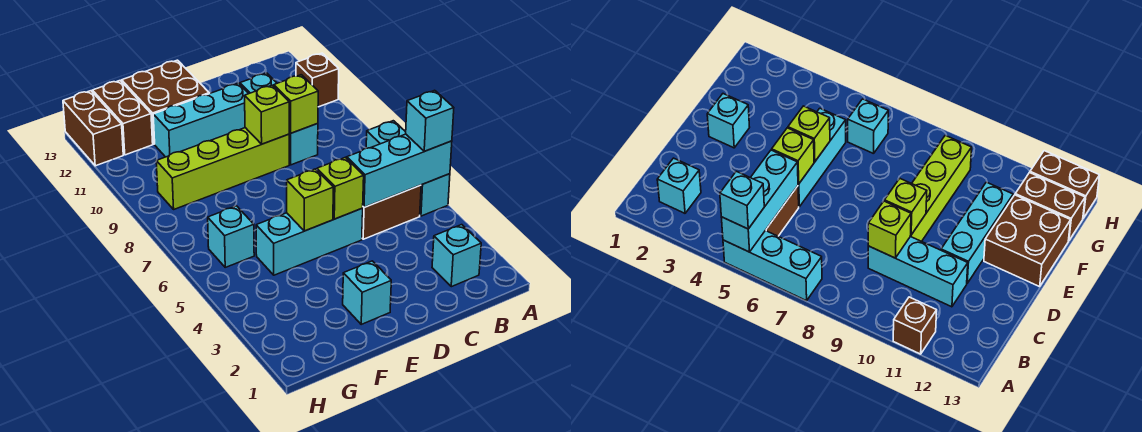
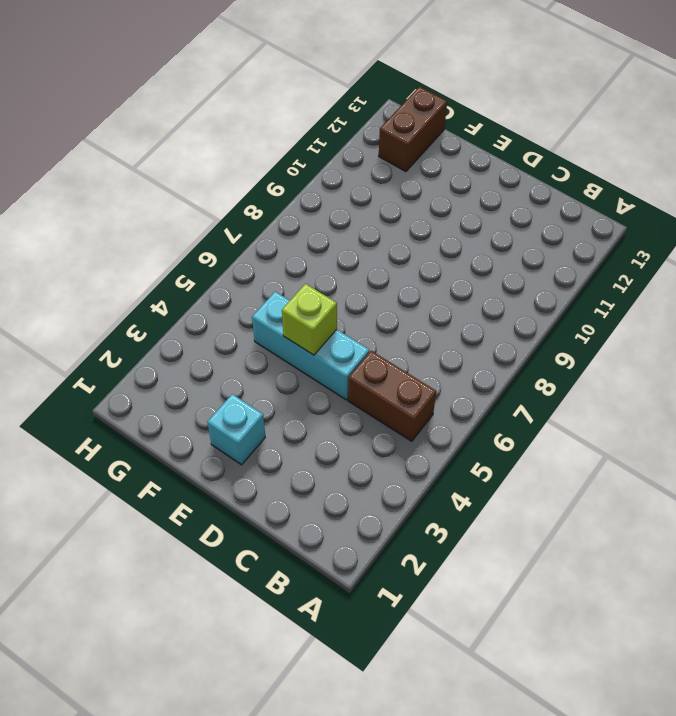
none -> cyan brick A5:A7 level 1
none -> brown brick A11 level 1
none -> cyan brick B2 level 1

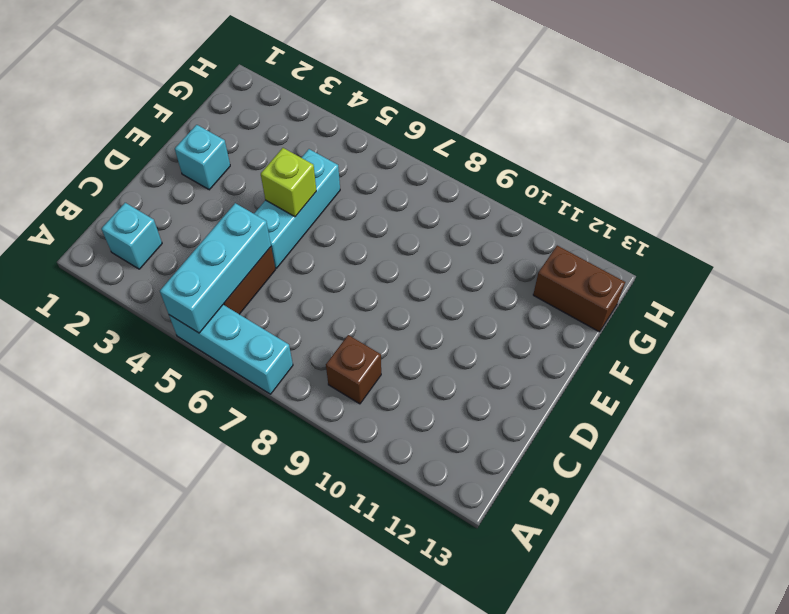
brown brick B9 level 1 -> brown brick A11 level 1
none -> cyan brick C9:C11 level 1
none -> lime brick D9:G9 level 1
none -> cyan brick D11:F11 level 1

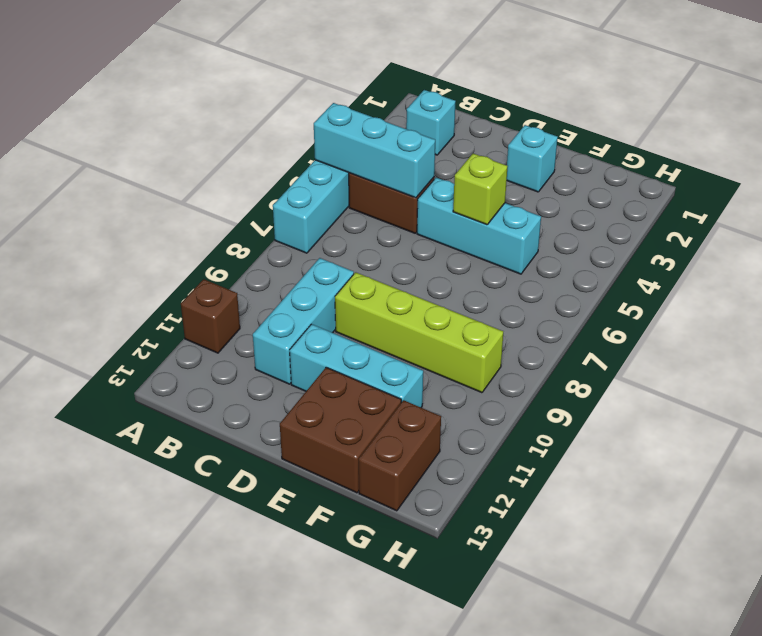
none -> cyan brick G6 level 1
none -> brown brick H12:H13 level 1
none -> lime brick C9 level 2

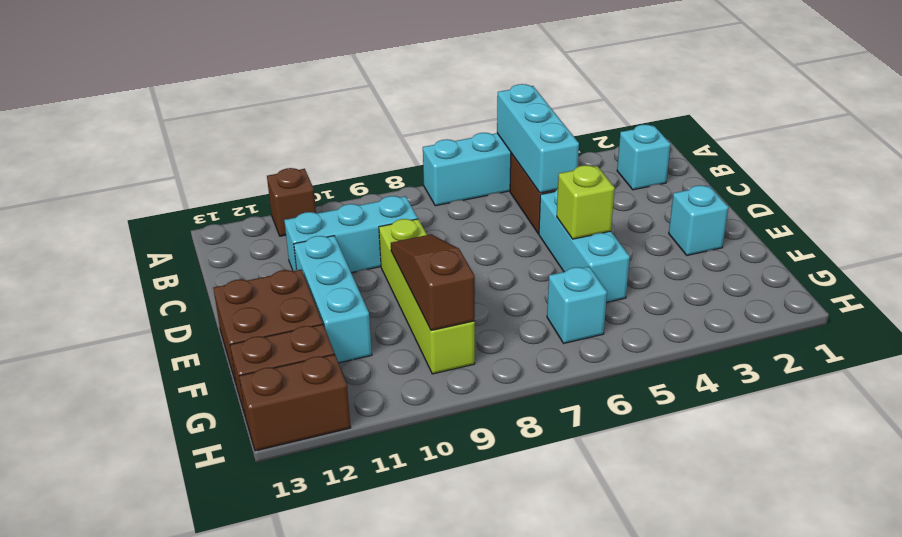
brown slope E9:G9 level 2 top G -> none
none -> lime brick C9 level 2
none -> lime brick D5 level 2
none -> lime brick D9 level 2

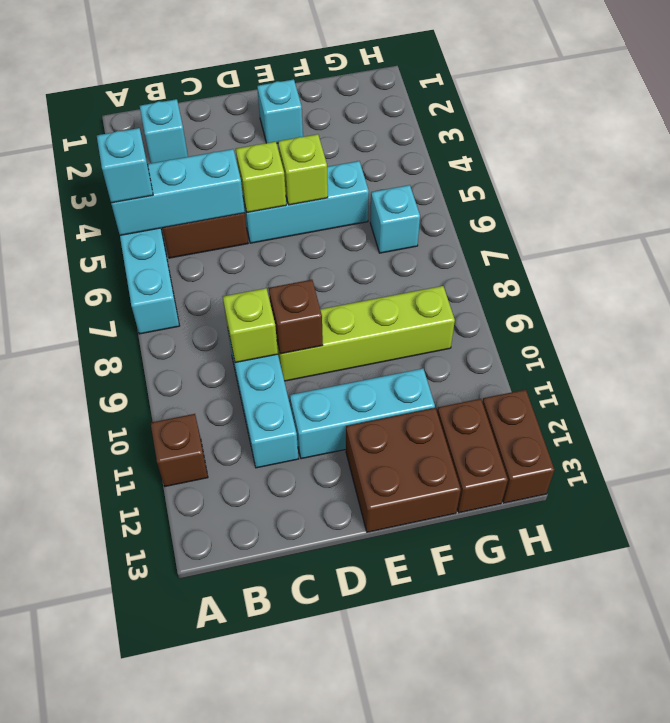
brown brick D9 level 2 -> lime brick D9 level 2

